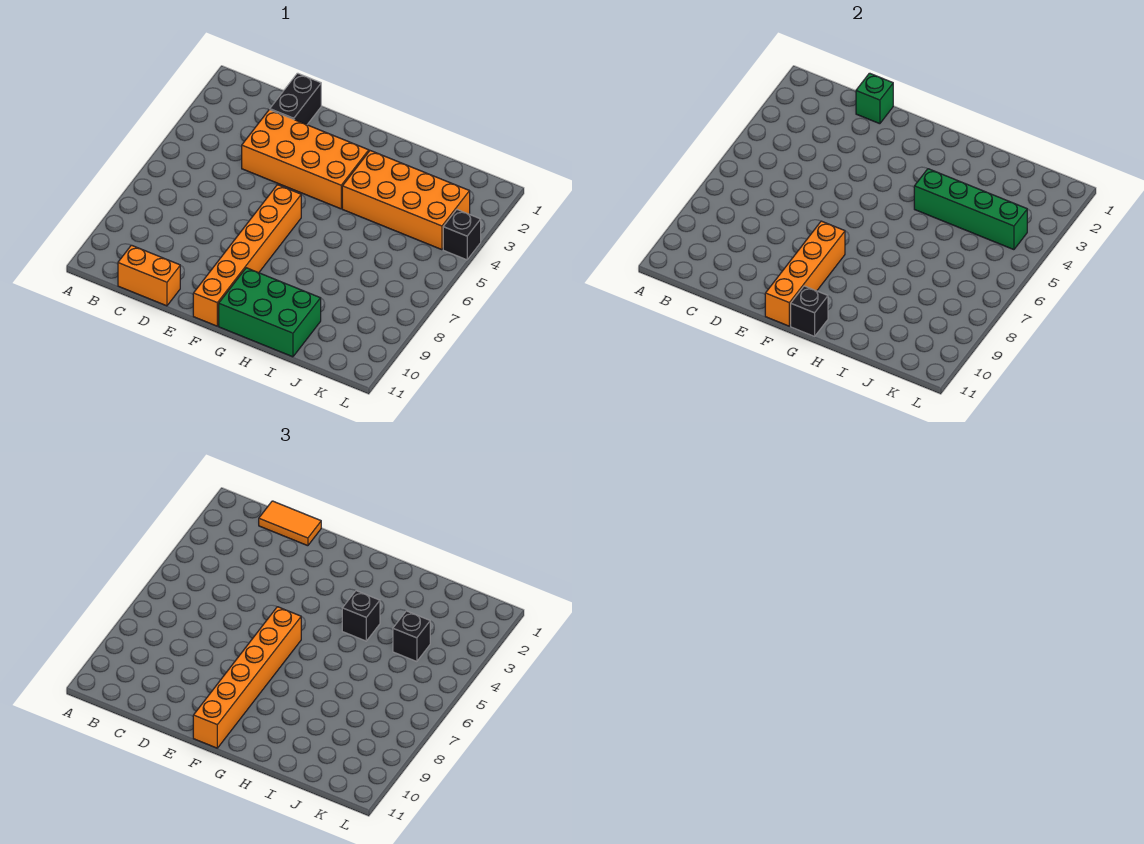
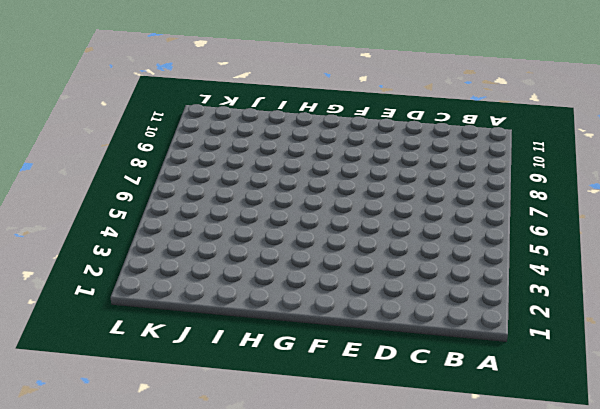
none -> orange brick C11:D11 level 1
none -> black brick D1:D2 level 1
none -> orange brick D3:G4 level 1

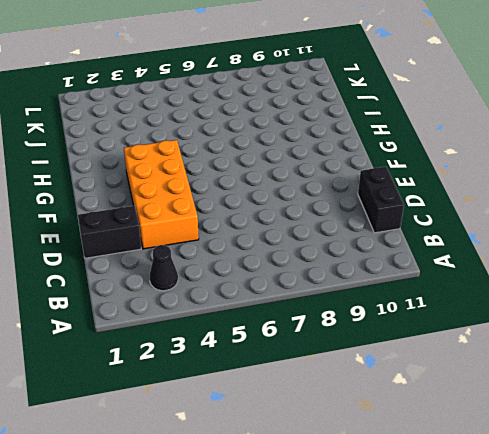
black cone B3 level 1 -> none
black brick C11:D11 level 1 -> orange brick C11:D11 level 1
none -> orange brick F6:F11 level 1
none -> green brick G10:I11 level 1
none -> orange brick H3:K4 level 1

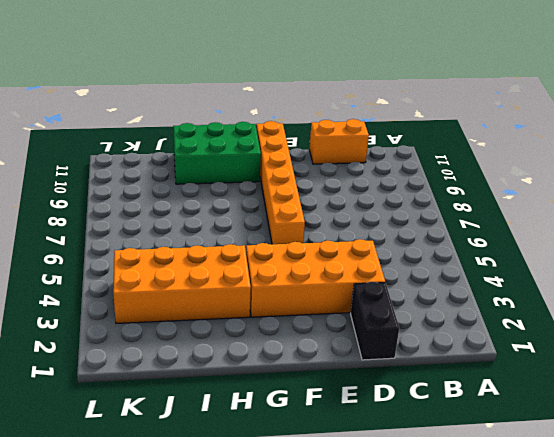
none -> black brick L4 level 1
none -> green brick D1 level 2
none -> orange brick F8:F11 level 2

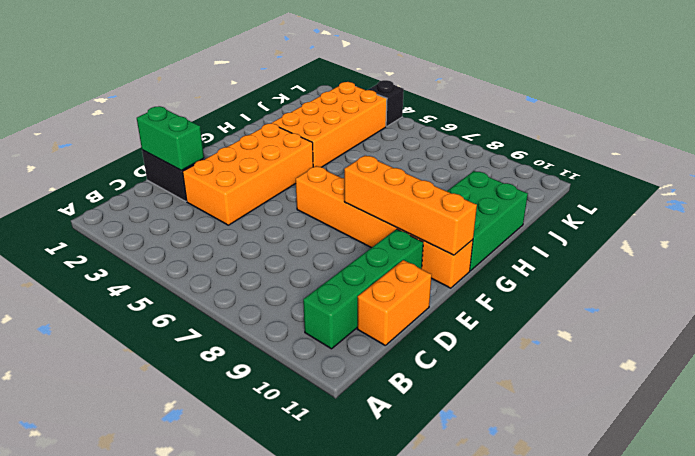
green brick B10:E10 level 1 -> green brick H4:K4 level 2
green brick D1:D2 level 2 -> green brick D1 level 2
none -> black brick G11 level 2
none -> orange tile C1:D1 level 3
none -> orange brick F6:F11 level 3

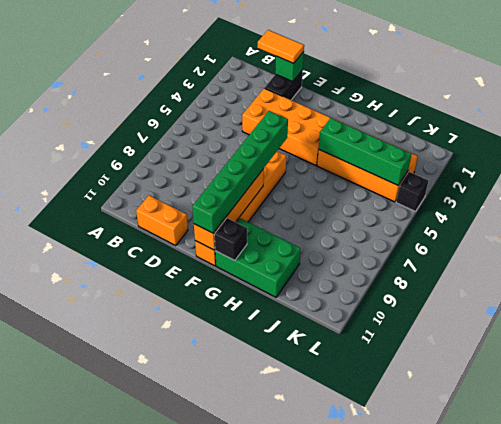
green brick F6:F11 level 3 -> orange brick F6:F11 level 3
none -> black brick H4 level 3
none -> black brick J4 level 3

